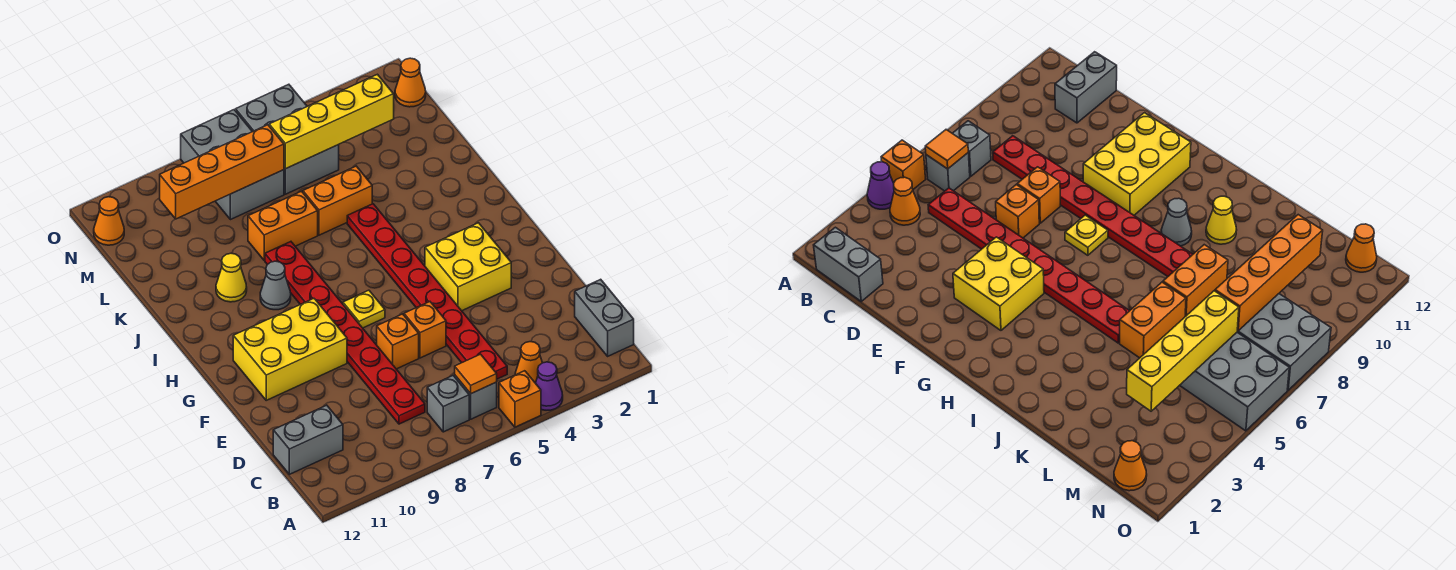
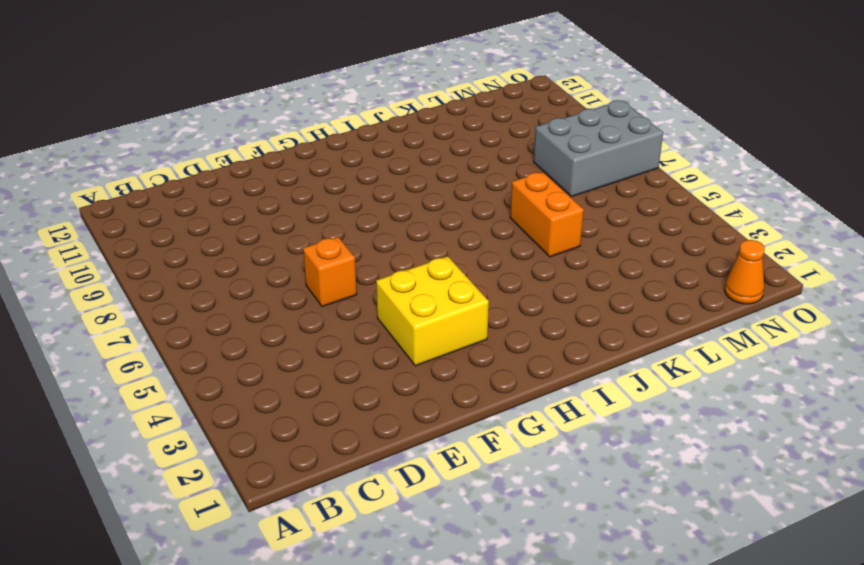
none -> purple cone A4 level 1
none -> orange brick A5 level 1
none -> grey brick B1:C1 level 1

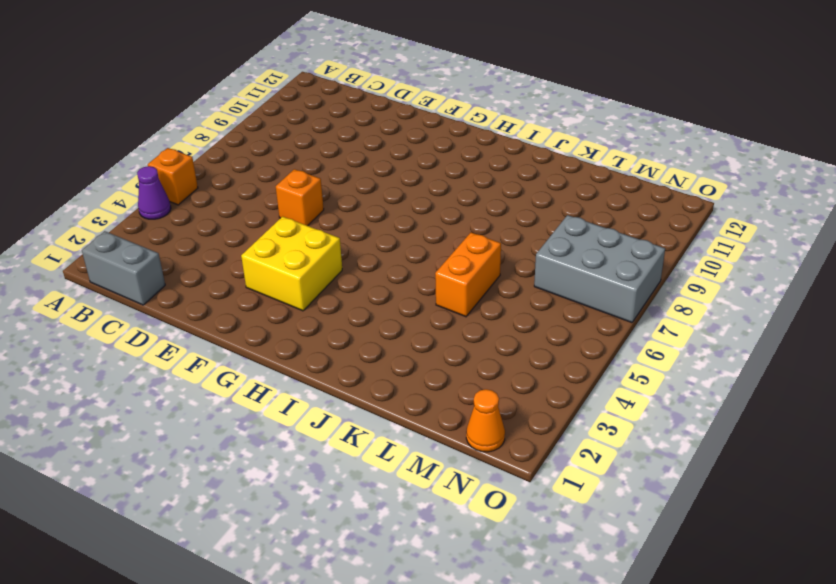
none -> orange cone B4 level 1
none -> grey brick B6 level 1
none -> grey brick B7 level 1

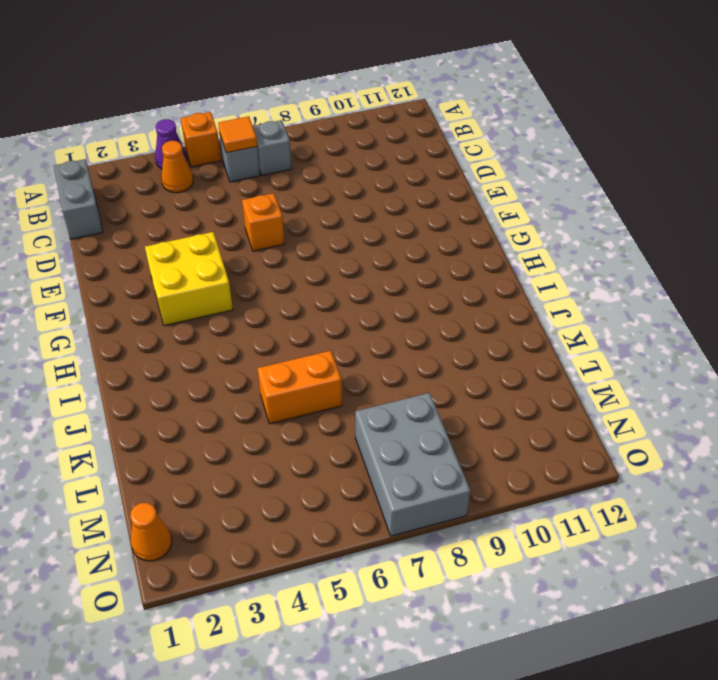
none -> red plate C5:J5 level 1
none -> red plate C8:J8 level 1
none -> grey brick C11:C12 level 1

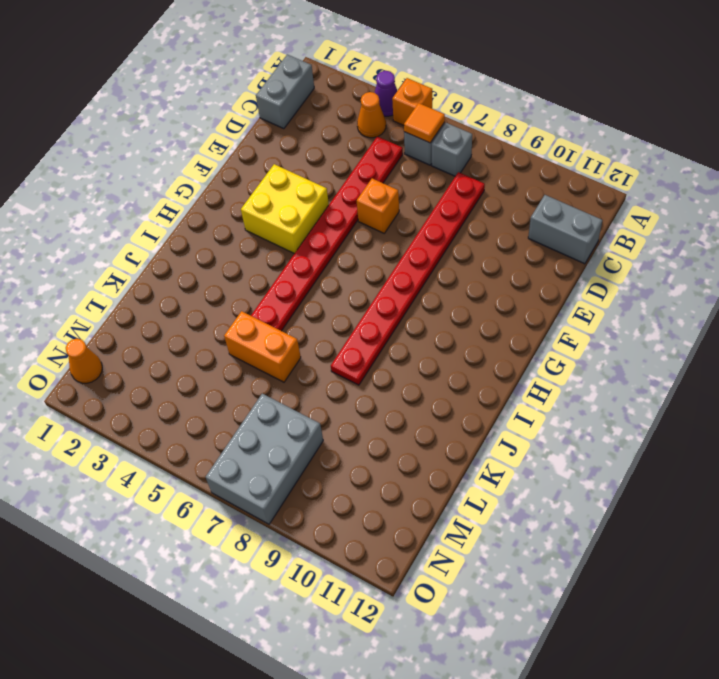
none -> orange brick E7 level 1
none -> yellow brick F9:G11 level 1
none -> yellow plate G7 level 1

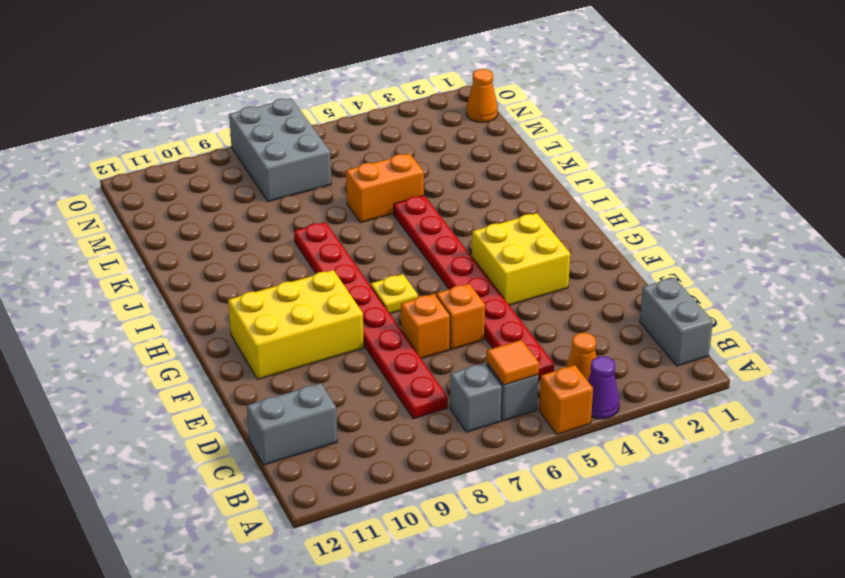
none -> grey cone I9 level 1
none -> yellow cone J10 level 1
none -> orange brick K7:K8 level 1

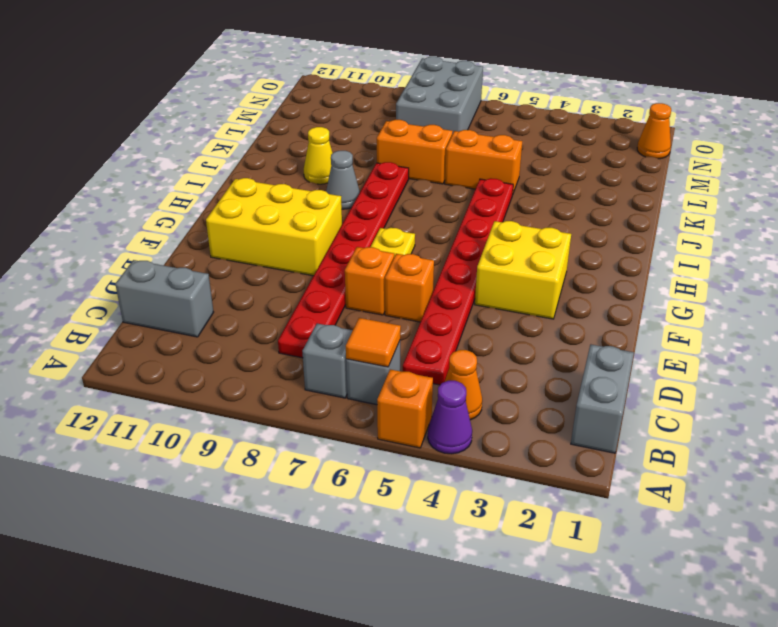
none -> grey brick M5:O6 level 1
none -> orange cone N12 level 1
none -> yellow brick M3:M6 level 2

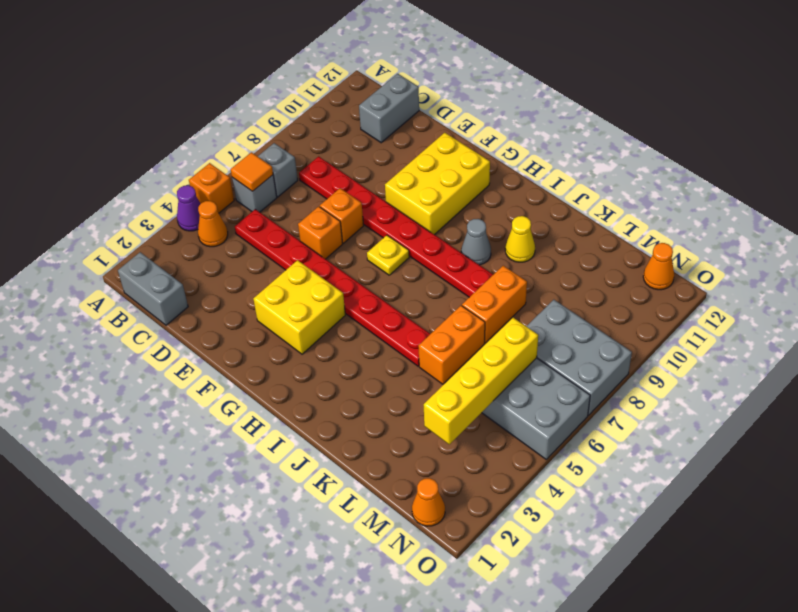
none -> orange brick M7:M10 level 2

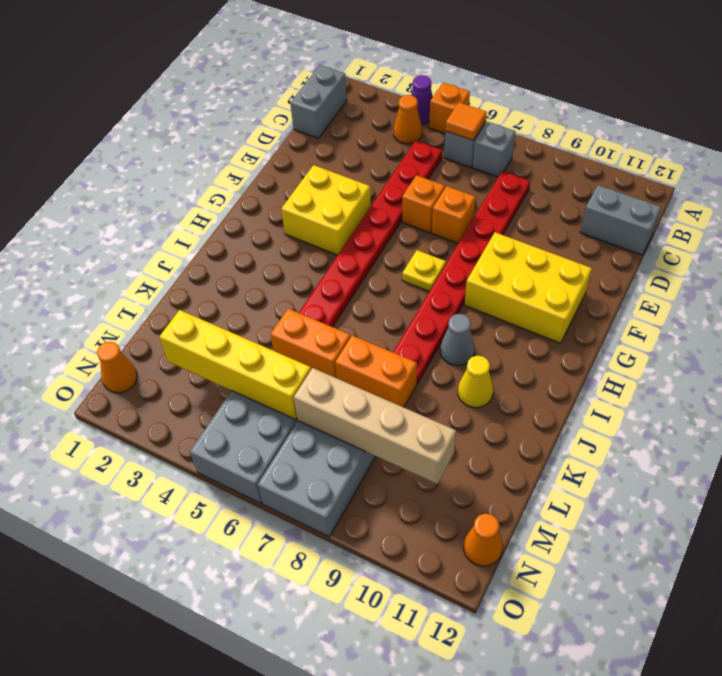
tan brick M7:M10 level 2 -> orange brick M7:M10 level 2

